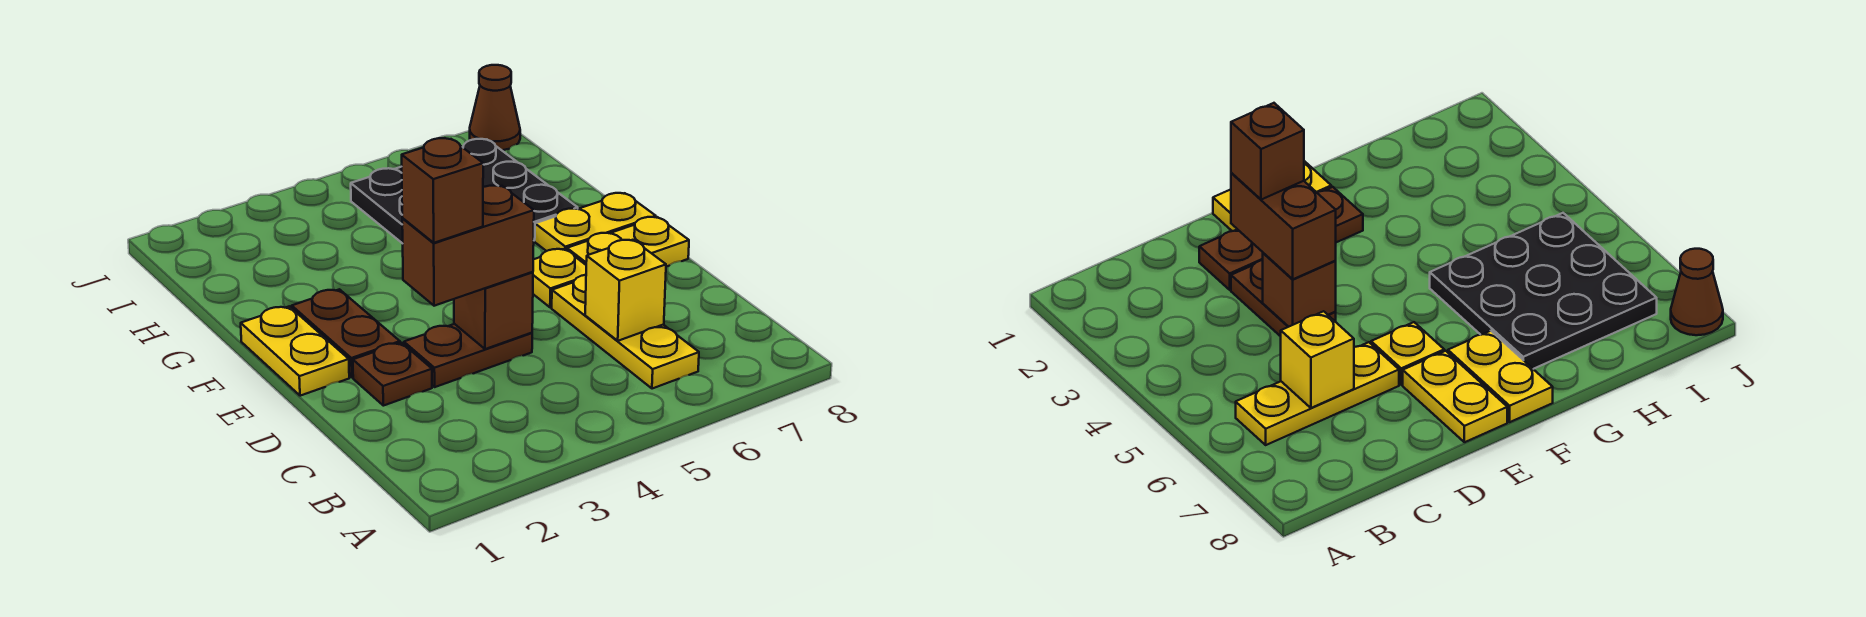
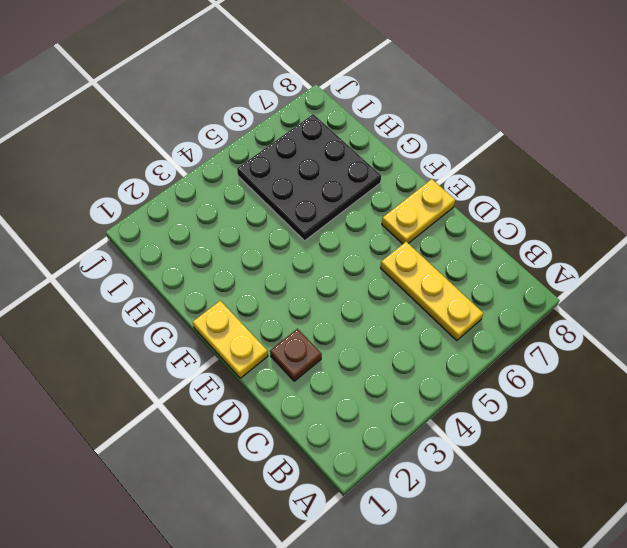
none -> brown plate D3:D4 level 1
none -> brown plate E2:F2 level 1
none -> yellow plate E6 level 1

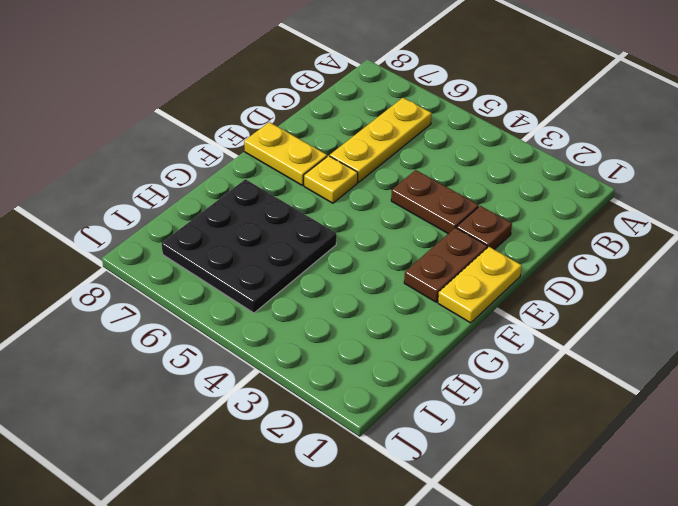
none -> yellow plate F7:F8 level 1
none -> brown cone J8 level 1
none -> yellow brick C6 level 2

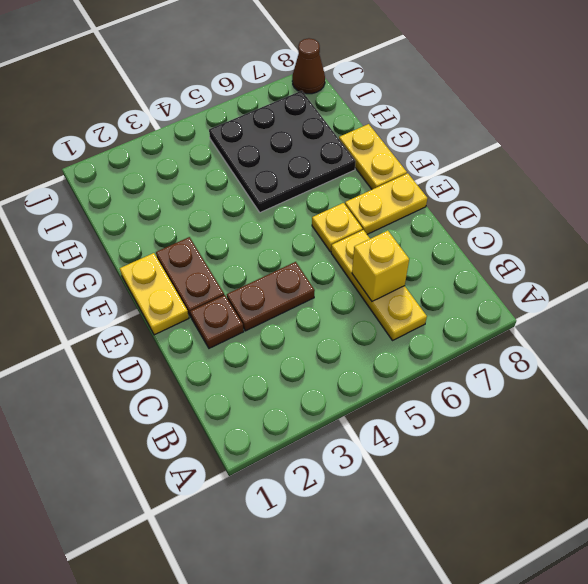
yellow plate F8:G8 level 1 -> yellow plate F7:F8 level 1
none -> brown brick D4 level 2
none -> brown brick D3:D4 level 3
none -> brown brick D3 level 4

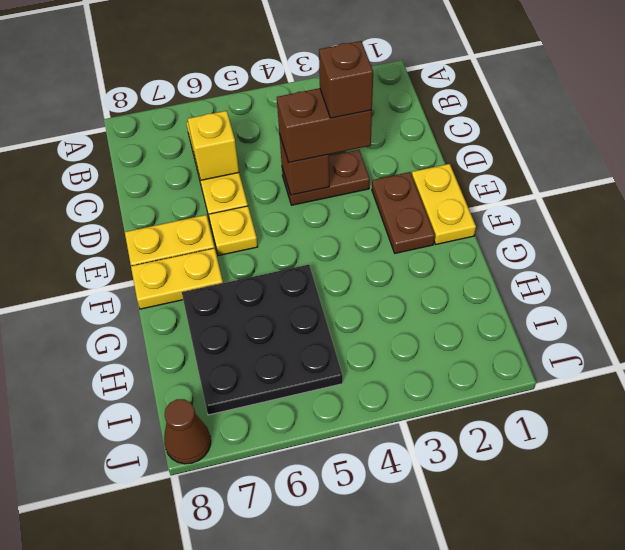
none -> brown plate D2 level 1

